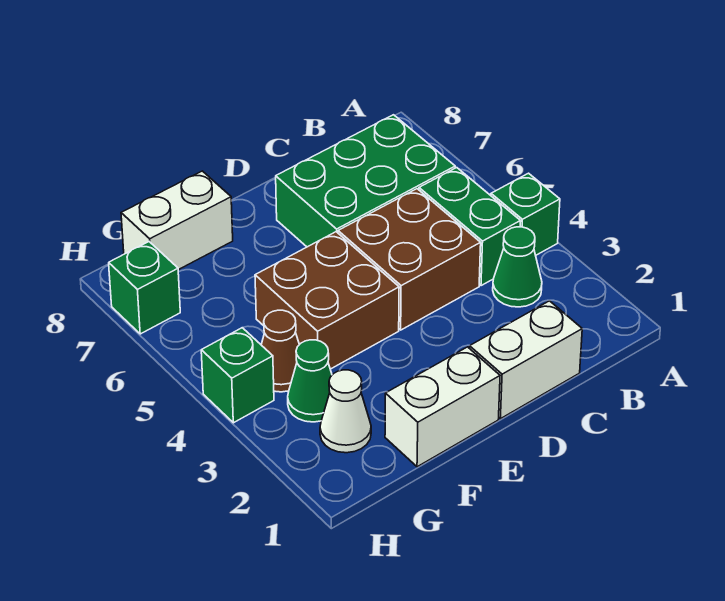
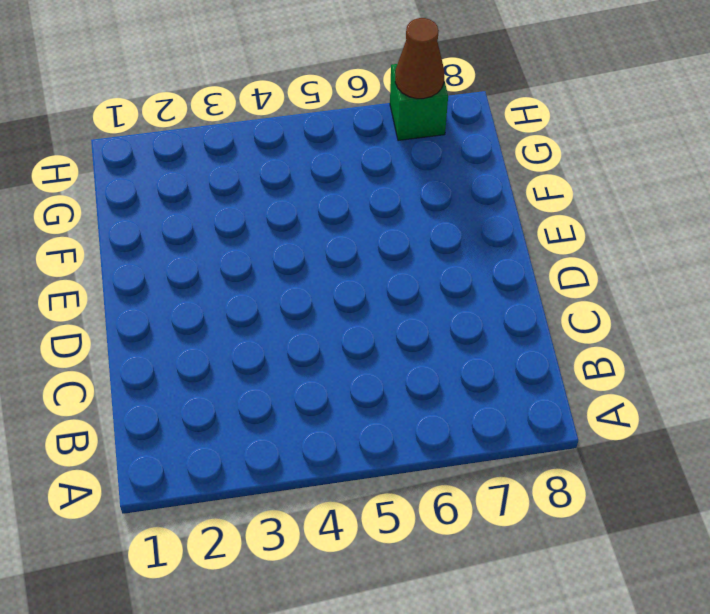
brown cone H7 level 2 -> brown cone G4 level 1
none -> green brick A4 level 1
none -> green cone B3 level 1
none -> green brick B4:B5 level 1

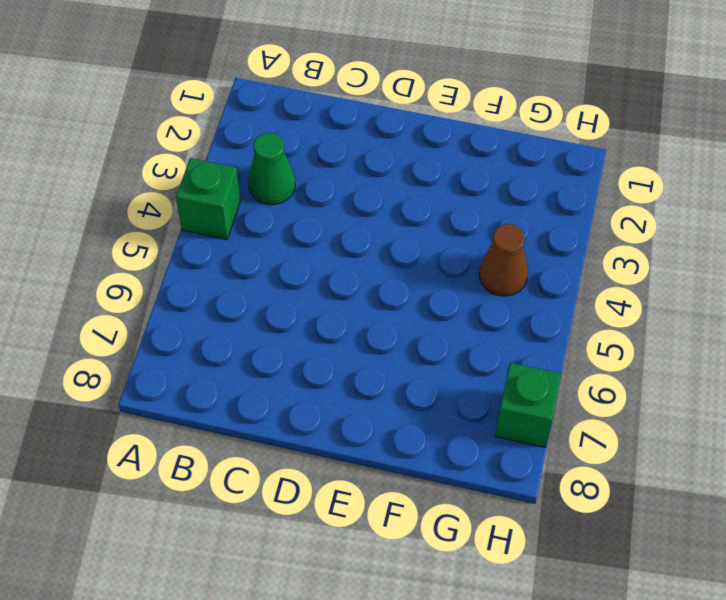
none -> green brick B4:B5 level 1
none -> green brick B6:D7 level 1
none -> white brick C1:D1 level 1

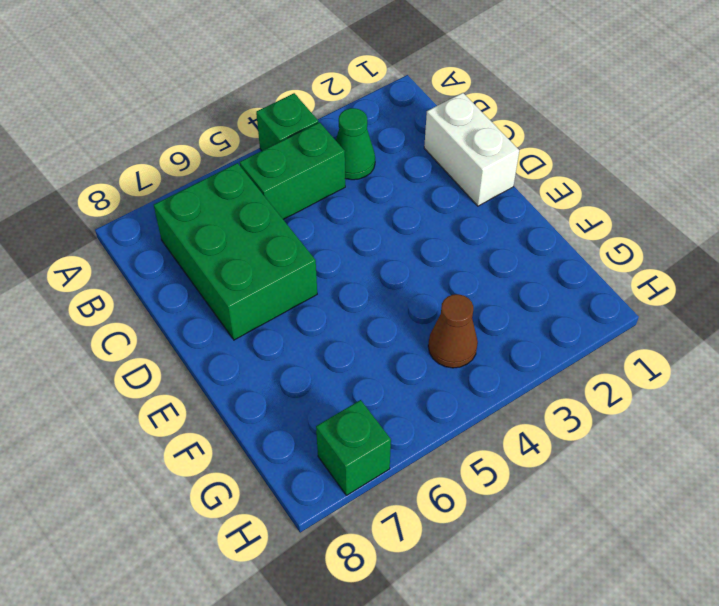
none -> brown brick C4:D5 level 1
none -> white brick E1:F1 level 1
none -> brown brick E4:F5 level 1

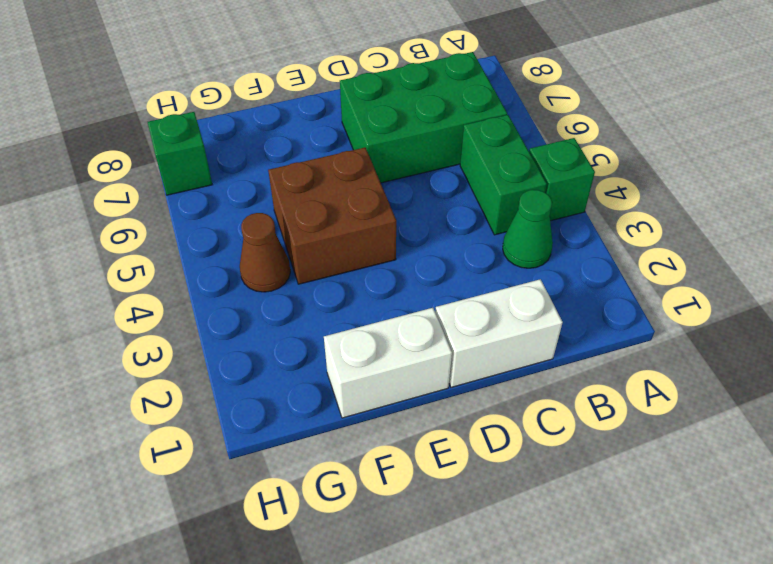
none -> brown brick C4:D5 level 1
none -> white brick F8:G8 level 1
none -> white cone G2 level 1

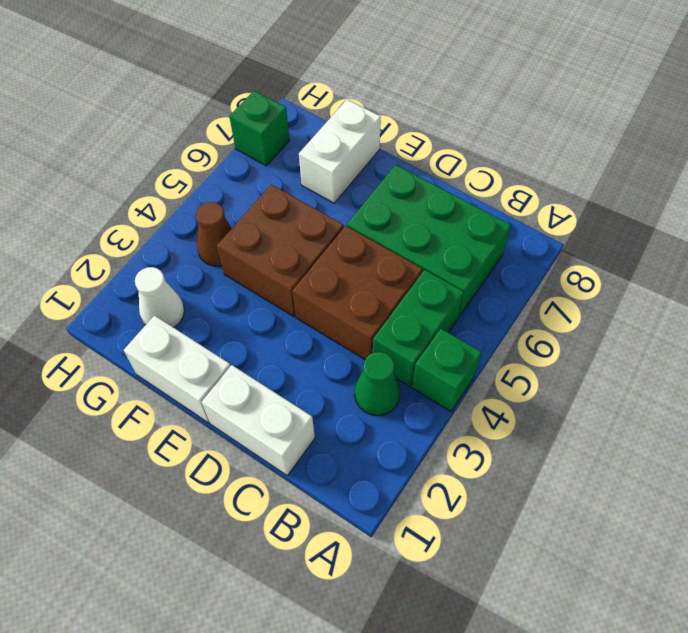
white brick F7:F8 level 1 -> white brick F8:G8 level 1
none -> green cone G3 level 1
none -> green brick H4 level 1

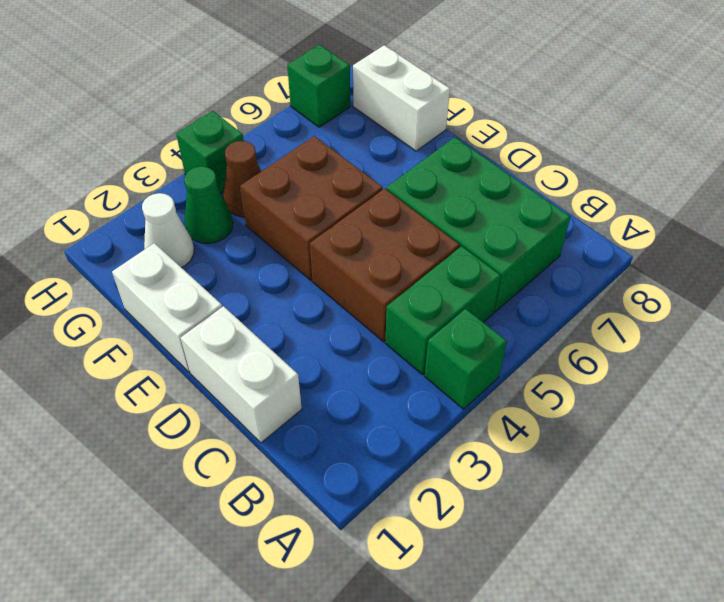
none -> green cone B3 level 1

